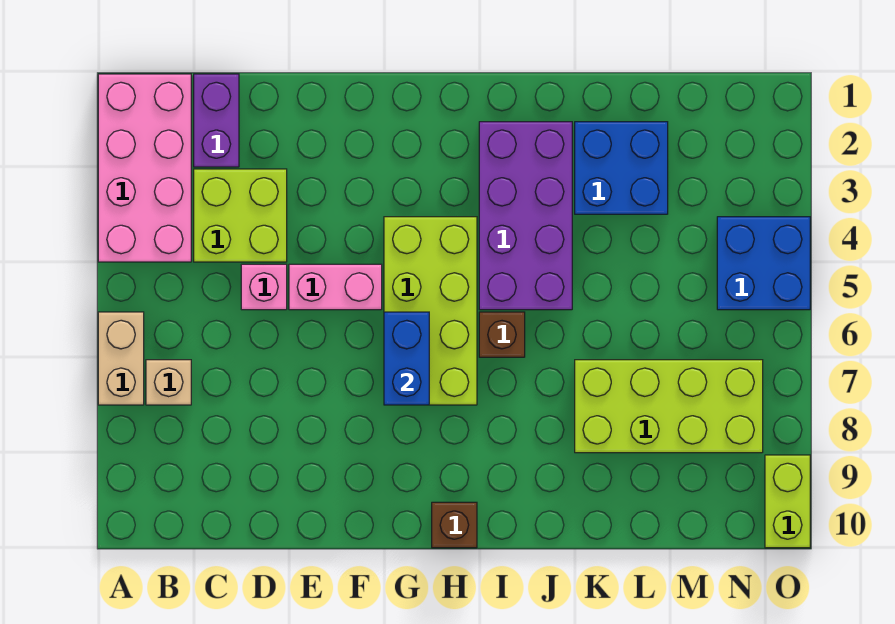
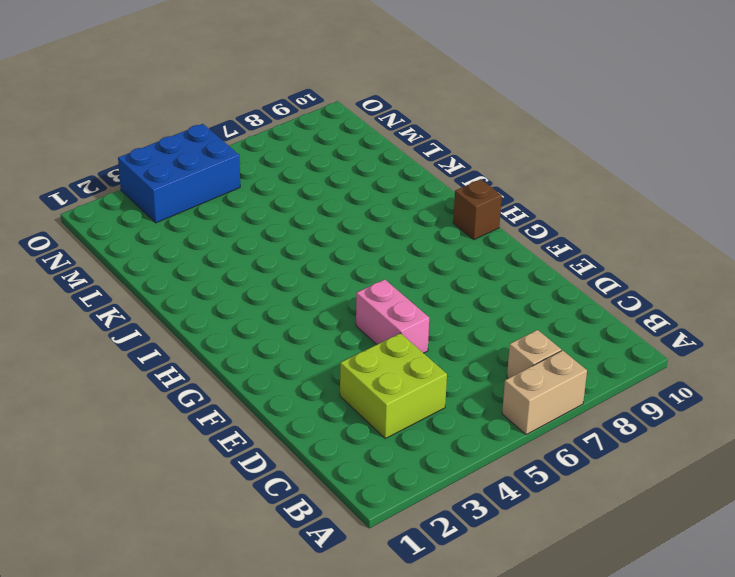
blue brick N3:O5 level 1 -> blue brick N4:O5 level 1
none -> pink brick A1:B4 level 1
none -> purple brick C1:C2 level 1
none -> pink brick D5 level 1

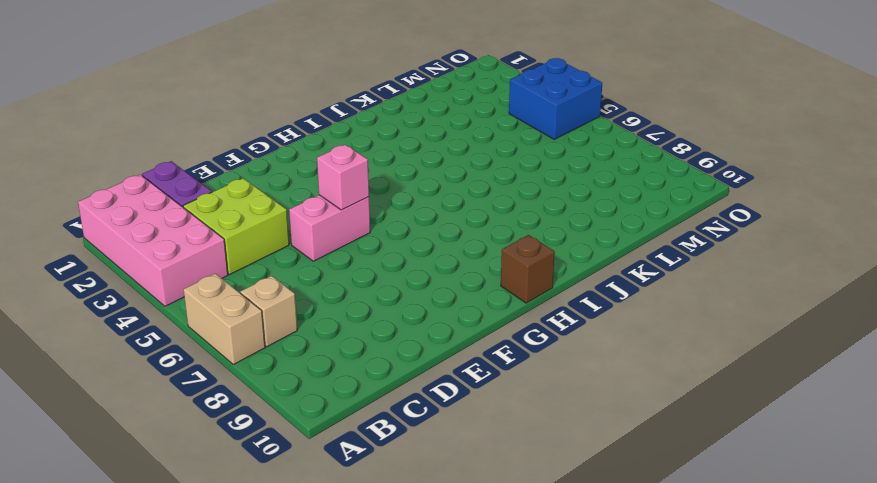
pink brick F5 level 2 -> pink brick D5 level 1
none -> lime brick G4:H7 level 1
none -> purple brick I2:J5 level 1
none -> brown brick I6 level 1

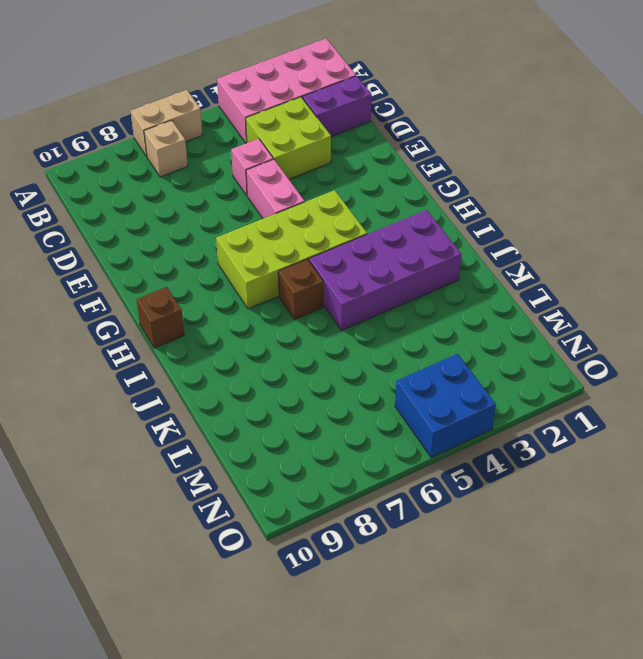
none -> blue brick K2:L3 level 1
none -> lime brick K7:N8 level 1
none -> lime brick O9:O10 level 1

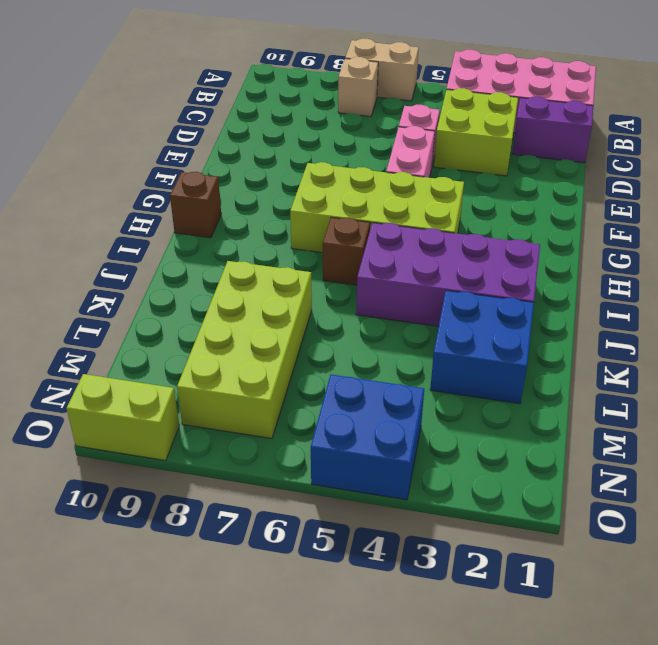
none -> blue brick G6:G7 level 2

